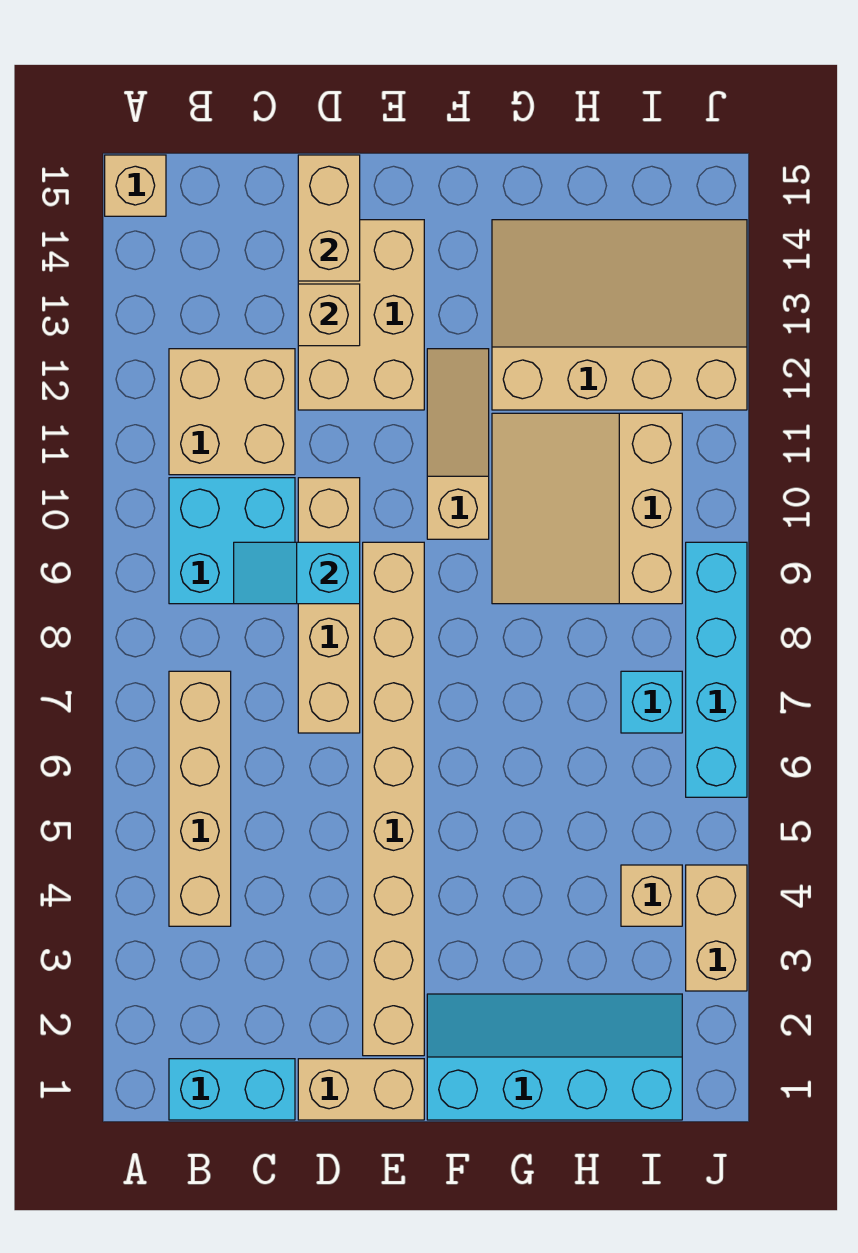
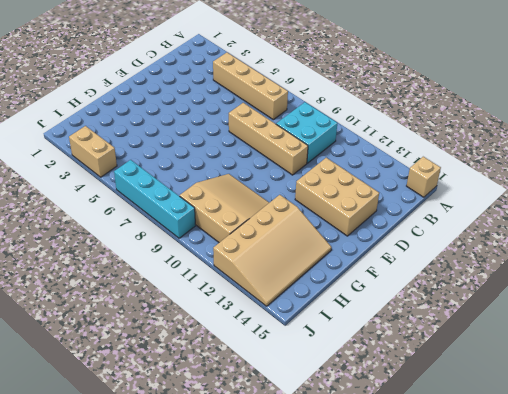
none -> cyan brick B1:C1 level 1
none -> tan brick B11:C12 level 1
none -> tan brick D1:E1 level 1

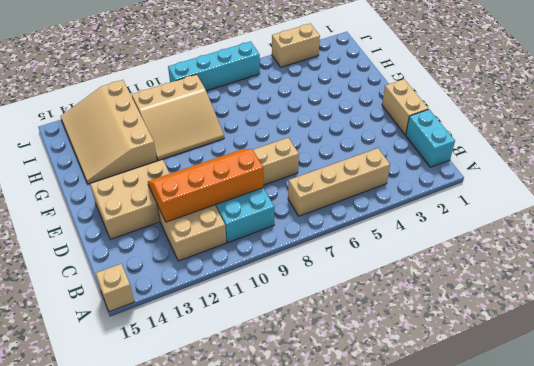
orange slope C9:D12 level 2 top C -> cyan slope C9:D9 level 2 top D
none -> tan brick E2:E9 level 1
none -> cyan slope F1:I2 level 1 top 1
none -> tan slope F10:F12 level 1 top 10

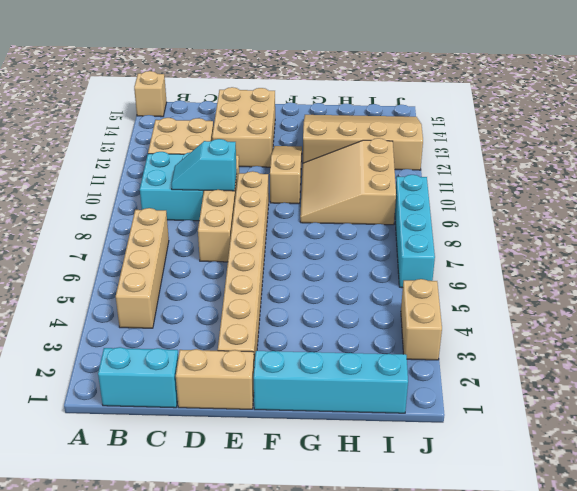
none -> tan brick I4 level 1
none -> cyan brick I7 level 1
none -> tan brick D13 level 2

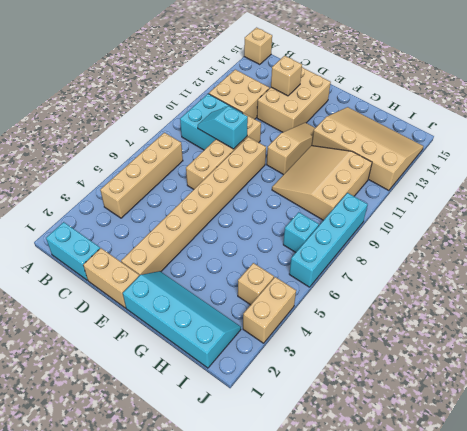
none -> tan brick D14:D15 level 2

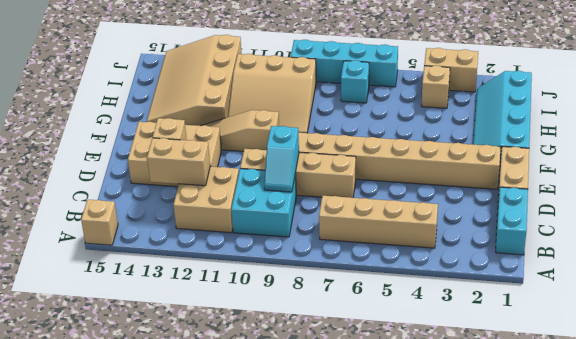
tan brick C12:C13 level 2 -> tan brick D14:D15 level 2

